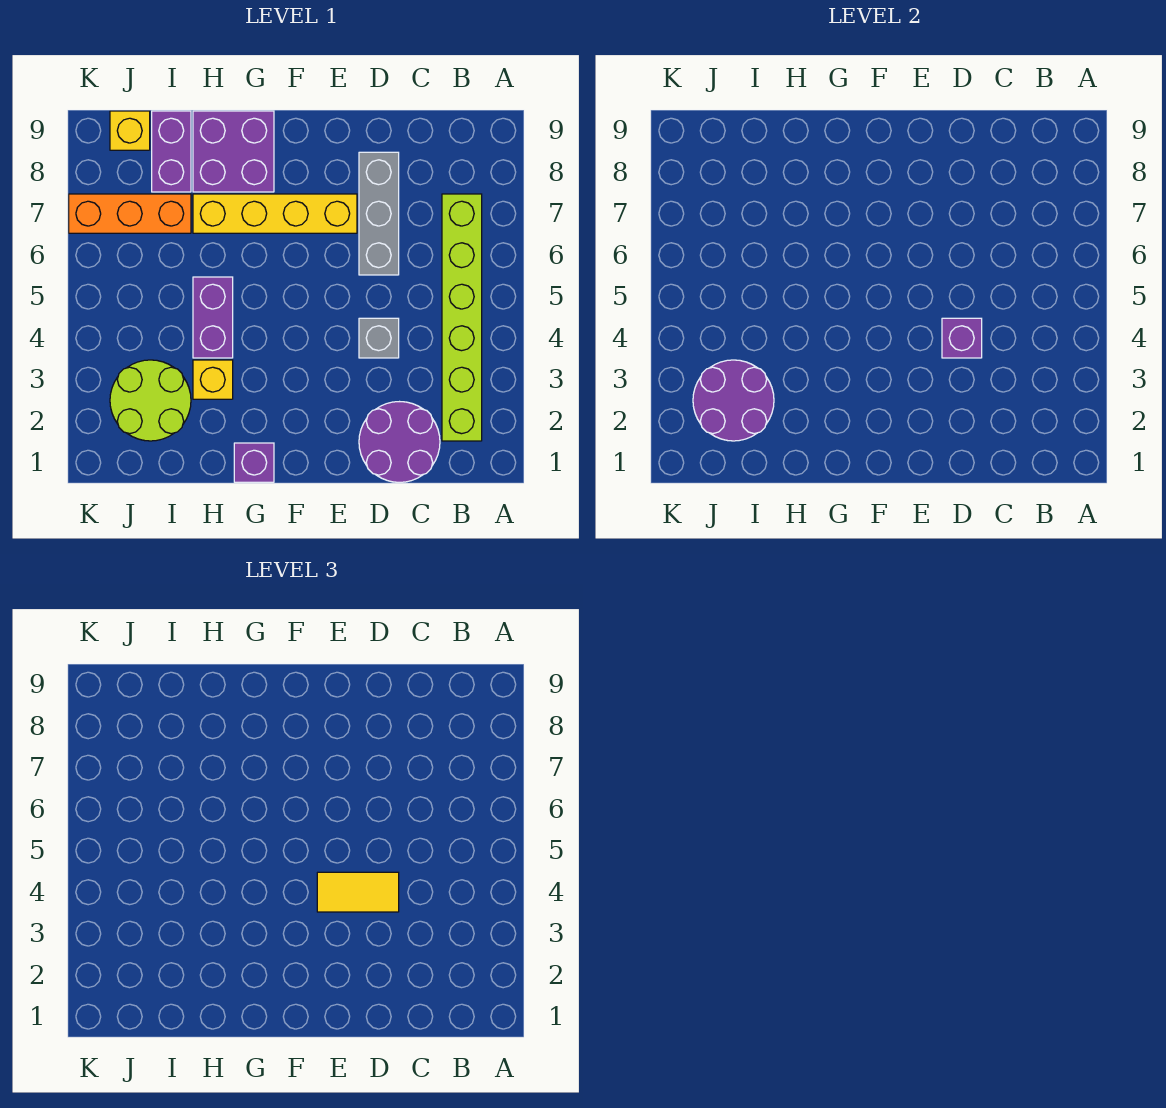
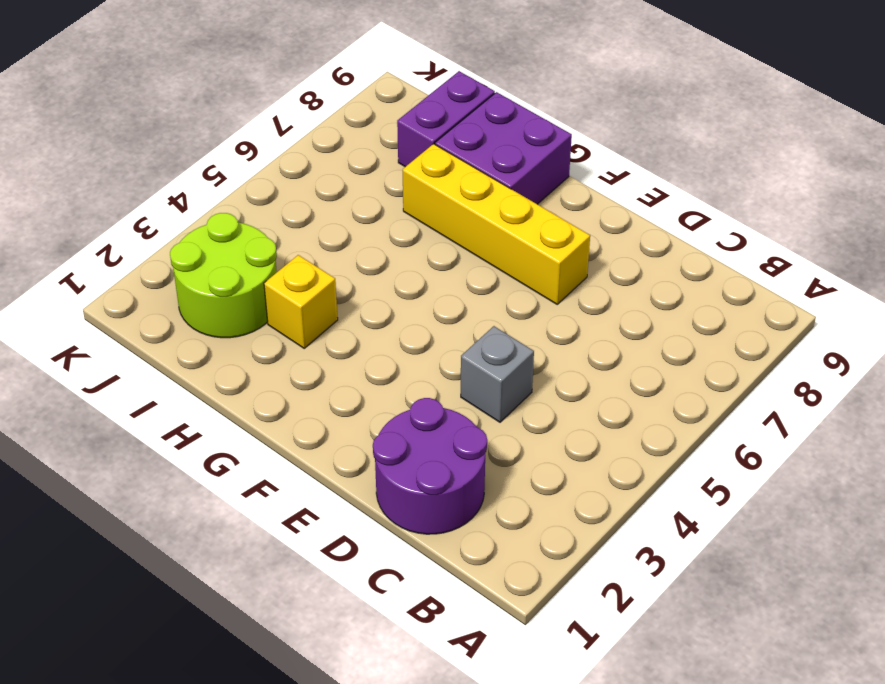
none -> lime brick B2:B7 level 1
none -> grey brick D6:D8 level 1
none -> purple brick G1 level 1

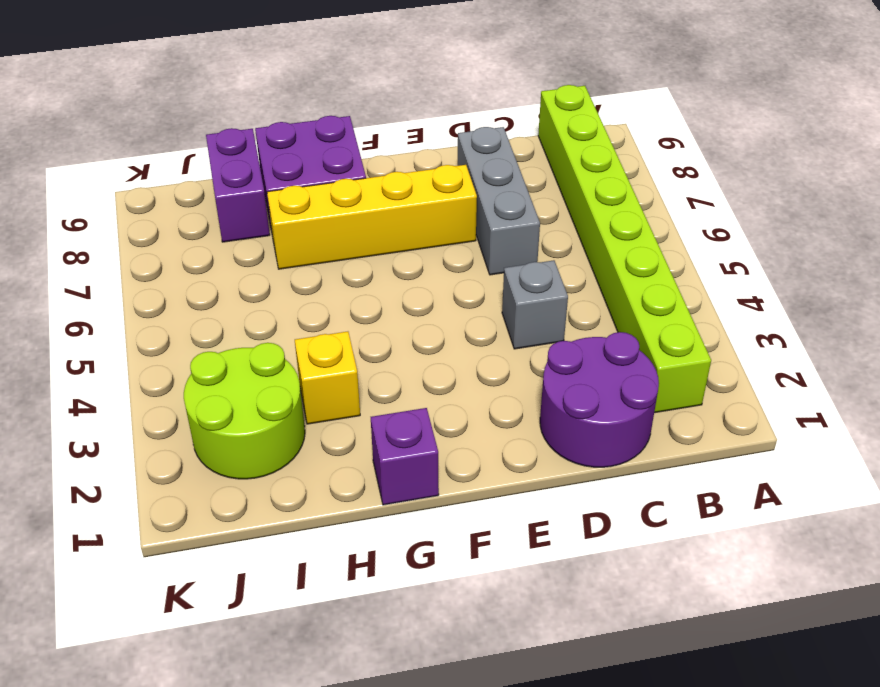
lime brick B2:B9 level 1 -> lime brick B2:B7 level 1
none -> purple brick H4:H5 level 1
none -> orange brick I7:K7 level 1
none -> yellow brick J9 level 1

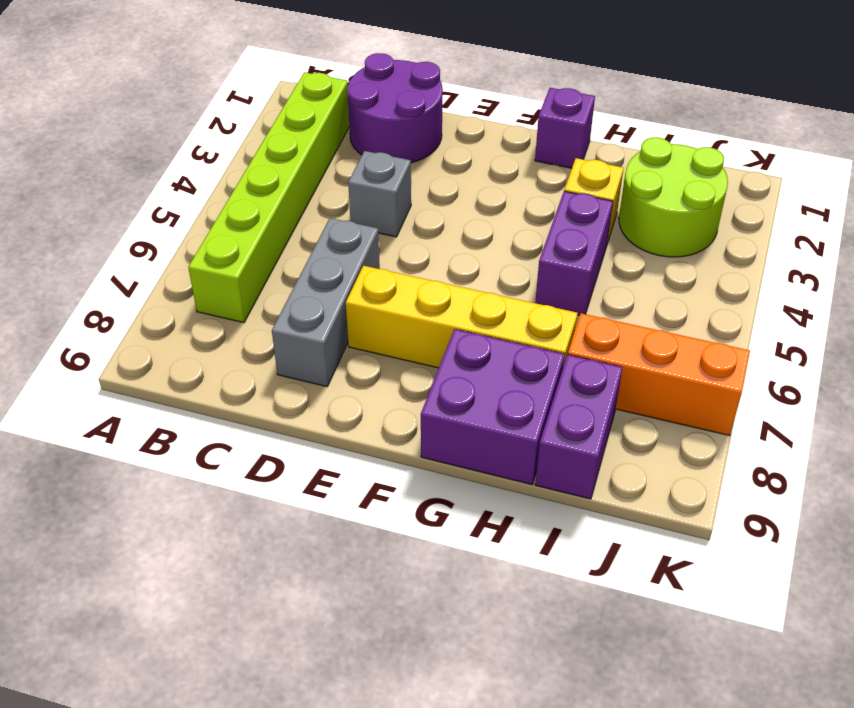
none -> yellow brick J9 level 1
none -> purple brick D4 level 2
none -> purple round brick I2:J3 level 2

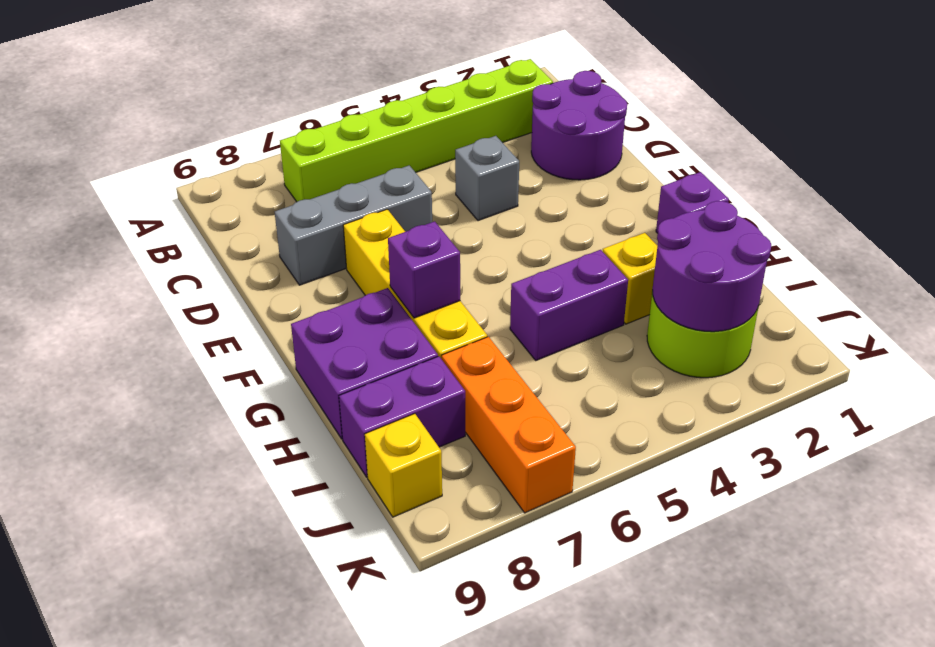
purple brick G7 level 2 -> purple brick D4 level 2
none -> yellow tile D4:E4 level 3

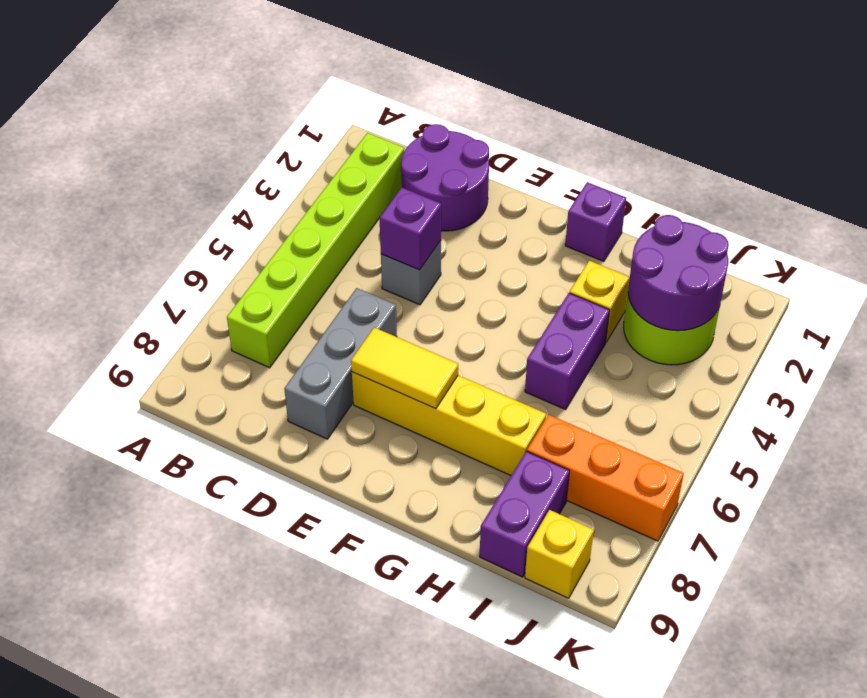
yellow tile E7:F7 level 2 -> yellow tile D4:E4 level 3
none -> purple brick G8:H9 level 1

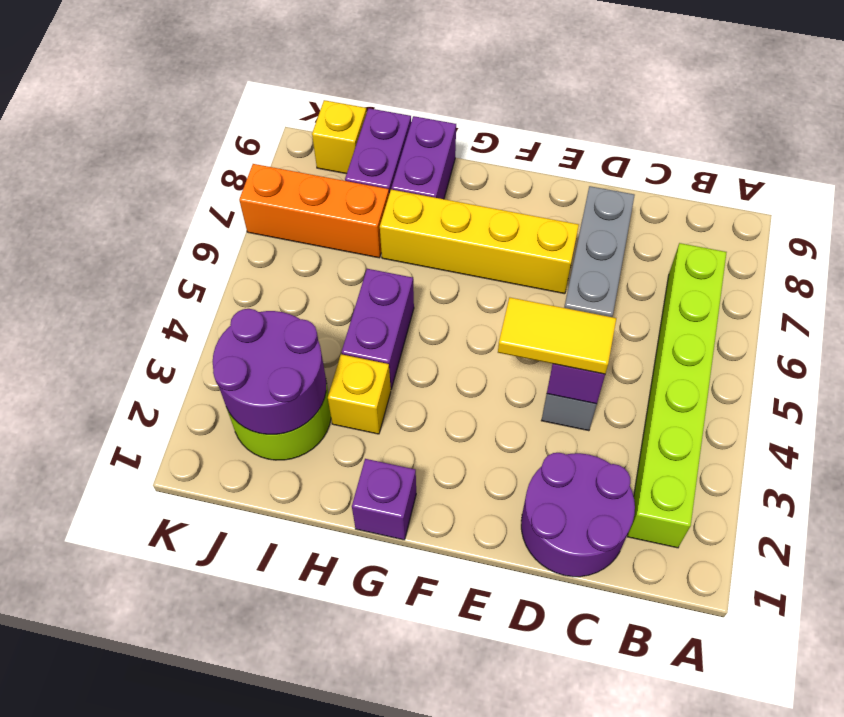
purple brick H8:H9 level 1 -> purple brick G8:H9 level 1

